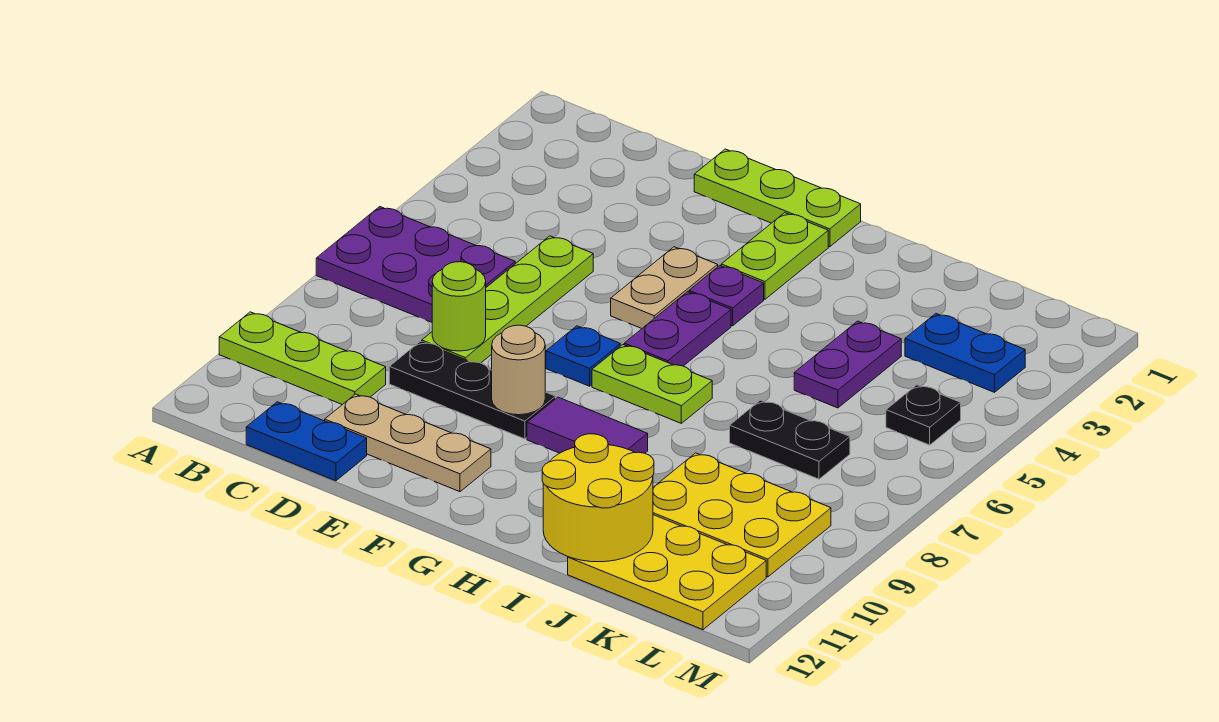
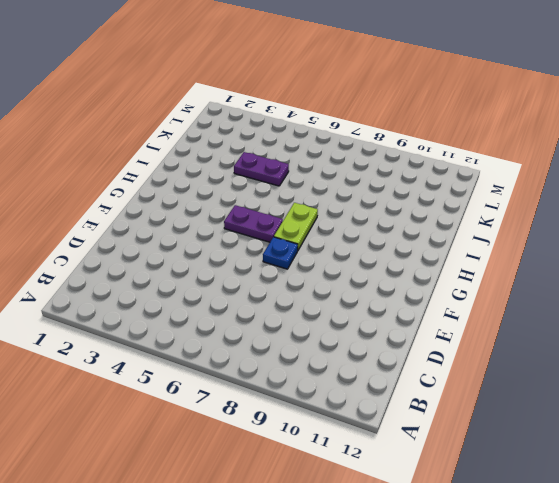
none -> purple plate A6:C7 level 1
none -> lime plate A10:C10 level 1
none -> blue plate C12:D12 level 1

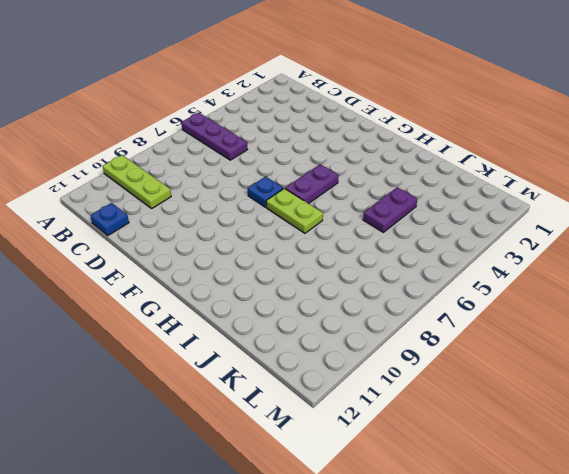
purple plate A6:C6 level 1 -> purple plate A6:C7 level 1
blue plate C12 level 1 -> blue plate C12:D12 level 1
none -> lime plate D5:D8 level 1
none -> black plate D9:F9 level 1
none -> tan plate D11:F11 level 1

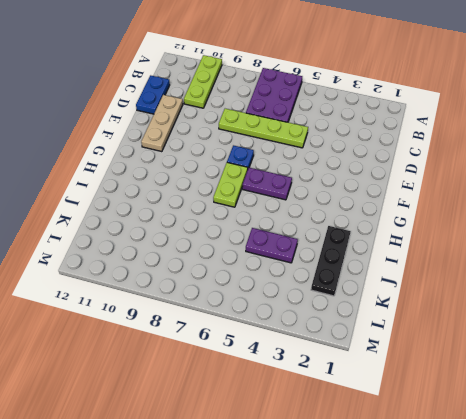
black plate I2:K2 level 1 -> black plate D9:F9 level 1
none -> lime plate E1:G1 level 1
none -> tan plate F4:F5 level 1
none -> lime plate G2:G3 level 1

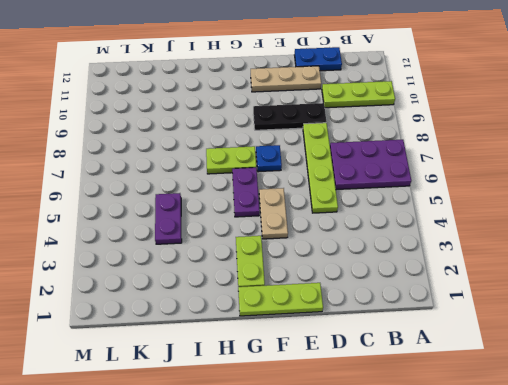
none -> purple plate G4 level 1
none -> purple tile G9:H9 level 1
none -> black plate J7:K7 level 1

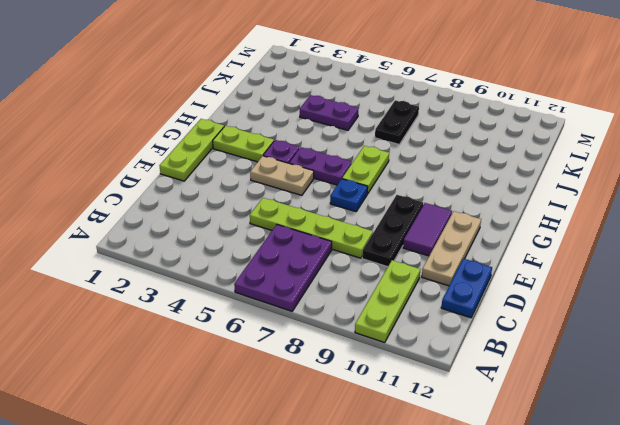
purple tile E10:F10 level 1 -> purple tile G9:H9 level 1
none -> yellow plate J9:L10 level 1
none -> yellow plate J11:L12 level 1
none -> blue plate K3:L3 level 1

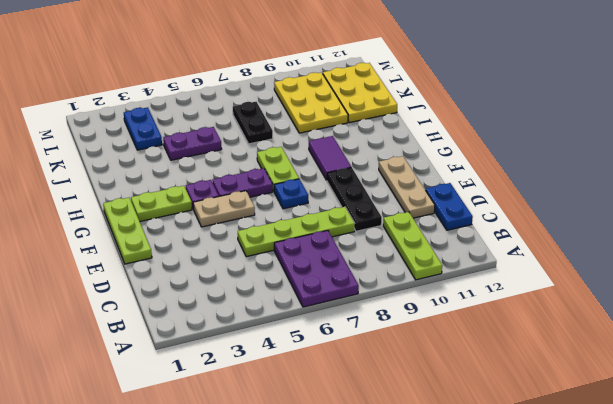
none -> black plate L5 level 1
none -> lime round brick D8 level 2
none -> tan round brick F9 level 2

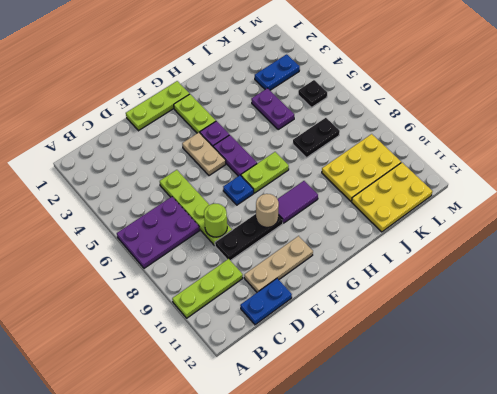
none -> yellow round brick I11:J12 level 2

